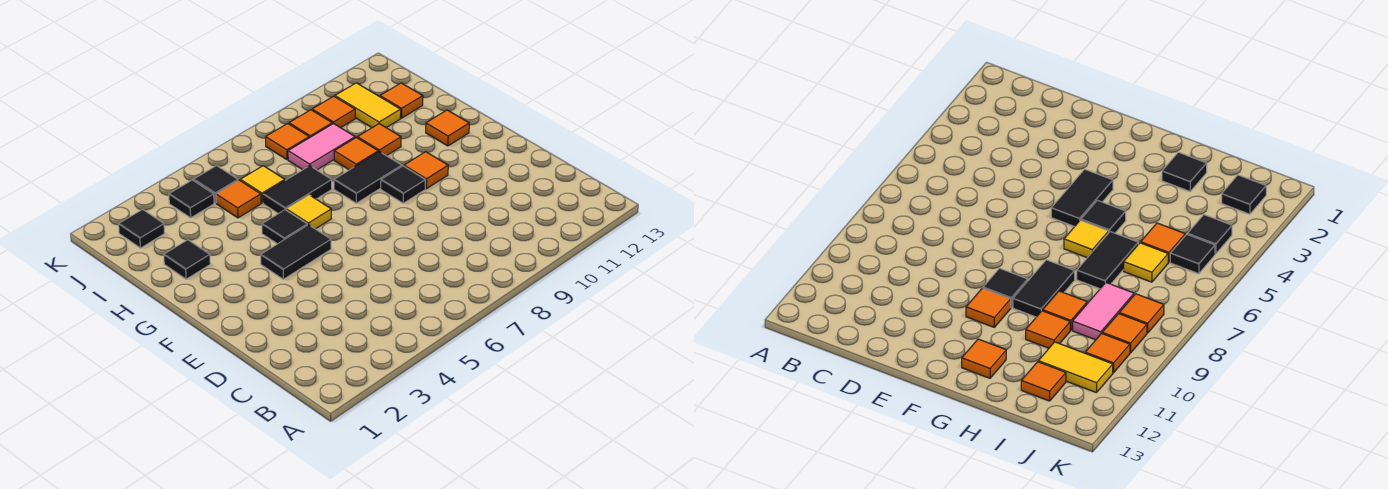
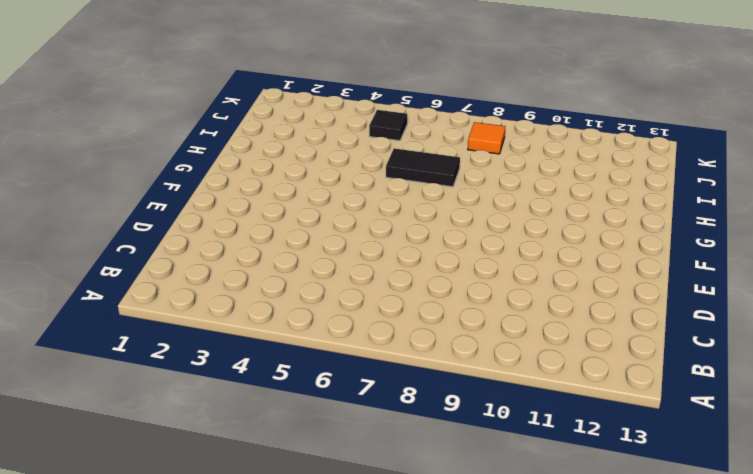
none -> black tile F4:F5 level 1
none -> black tile F9 level 1
none -> orange tile F10 level 1

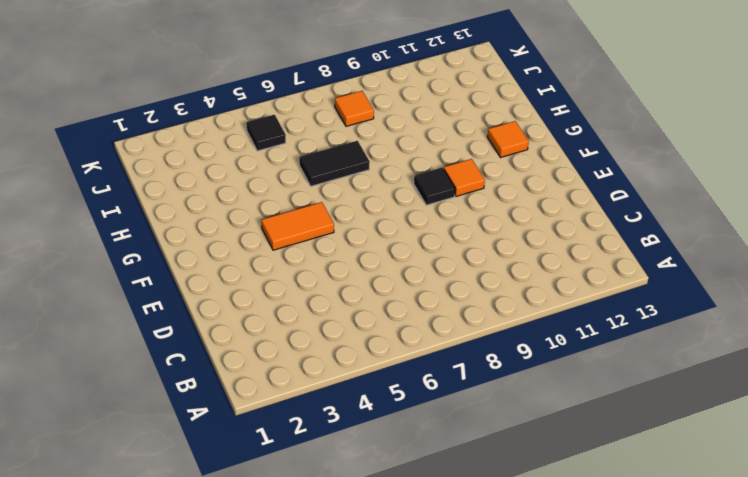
orange tile F4:F5 level 1 -> black tile F4:F5 level 1
none -> black tile G5 level 1
none -> yellow tile G6 level 1
none -> black tile G8:G9 level 1

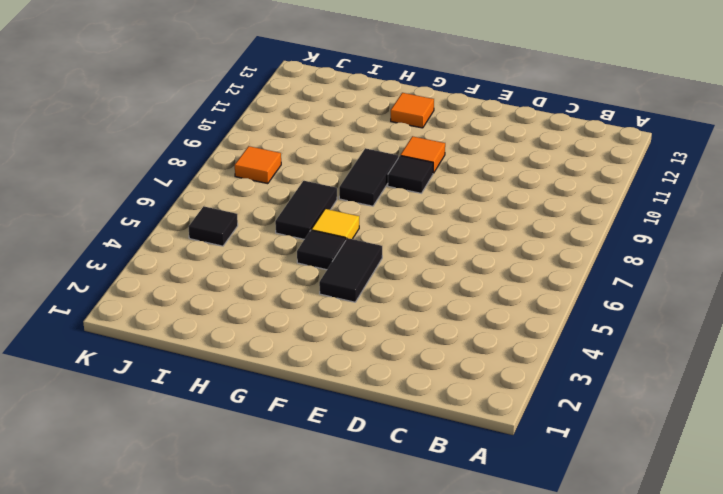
none -> black tile H2 level 1
none -> orange tile H9 level 1
none -> orange tile H10 level 1

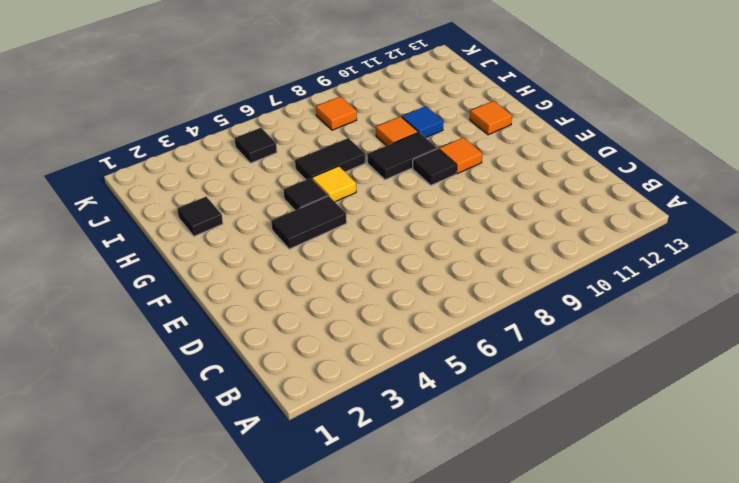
blue tile H10 level 1 -> orange tile H10 level 1
none -> orange tile I5 level 1
none -> yellow tile I6 level 1
none -> pink tile I8:I9 level 1

